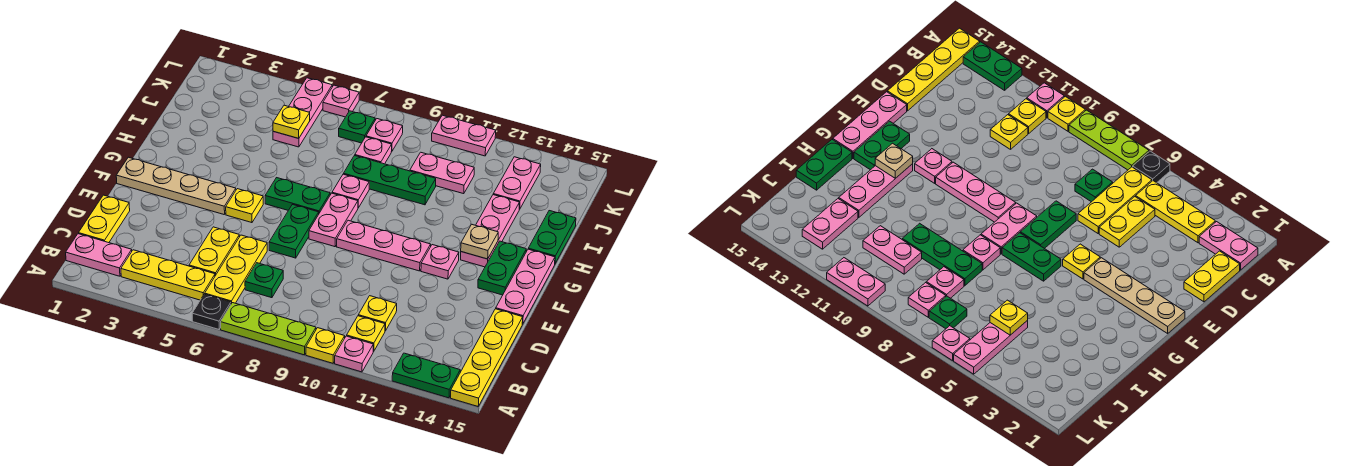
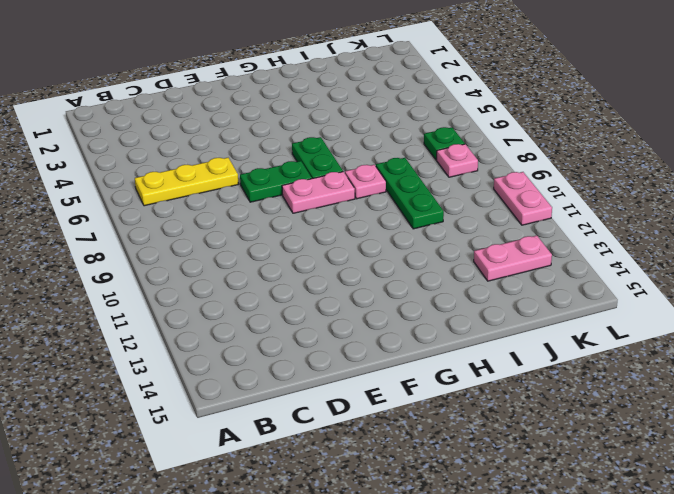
none -> black plate A6 level 1
none -> lime plate A7:A9 level 1
none -> yellow plate A10 level 1
none -> pink plate A11 level 1

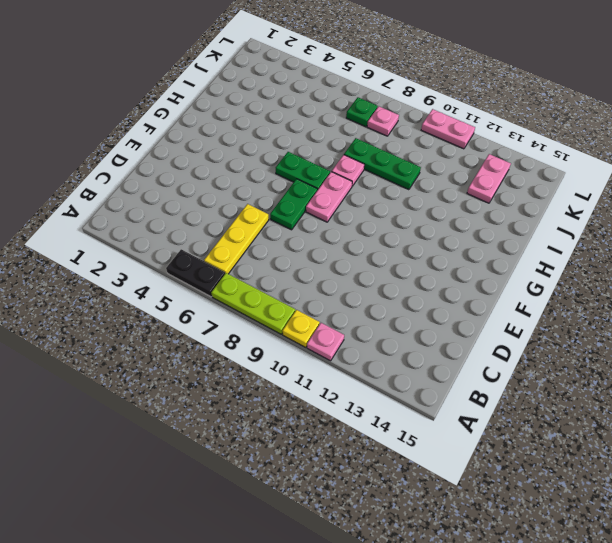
black plate A5:A6 level 1 -> black plate A6 level 1
none -> green plate A13:A14 level 1
none -> yellow plate A15:D15 level 1
none -> pink plate B1:B2 level 1
none -> yellow plate B3:B5 level 1

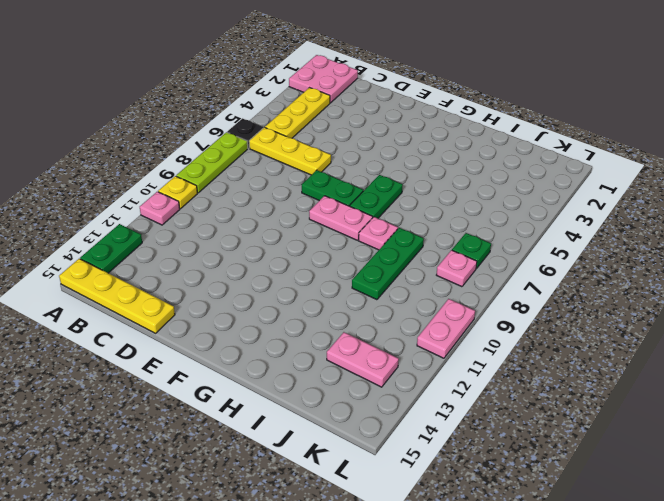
pink plate A1:B2 level 1 -> pink plate B1:B2 level 1
none -> yellow plate B11 level 1
none -> yellow plate C1:D1 level 1
none -> yellow plate C5:D5 level 1
none -> green plate C7 level 1

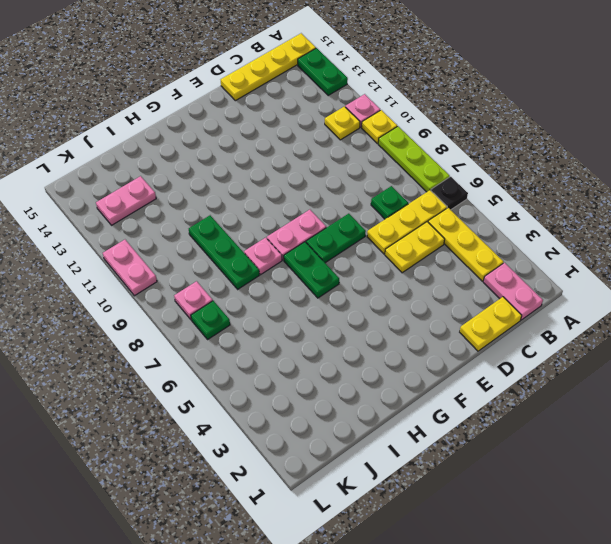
none -> yellow plate C11 level 1
none -> pink plate E15:G15 level 1
none -> tan plate F1:F4 level 1
none -> yellow plate F5 level 1

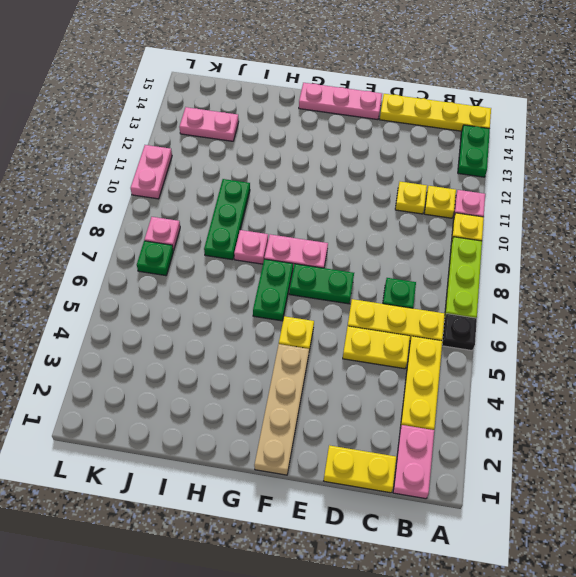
none -> pink plate F9:F11 level 1
none -> pink plate F12 level 1
none -> green plate F14:G14 level 1
none -> pink plate G13:I13 level 1

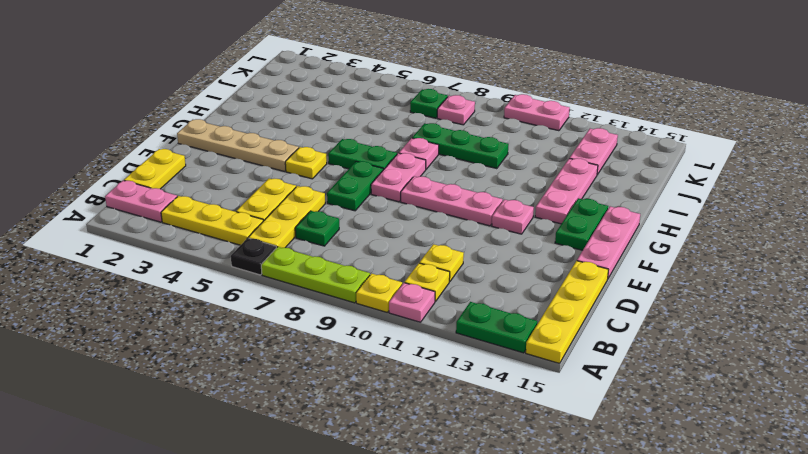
none -> green plate H15:I15 level 1
none -> pink plate J5:L5 level 1
none -> pink plate J8 level 1
none -> pink plate J10:J11 level 1

